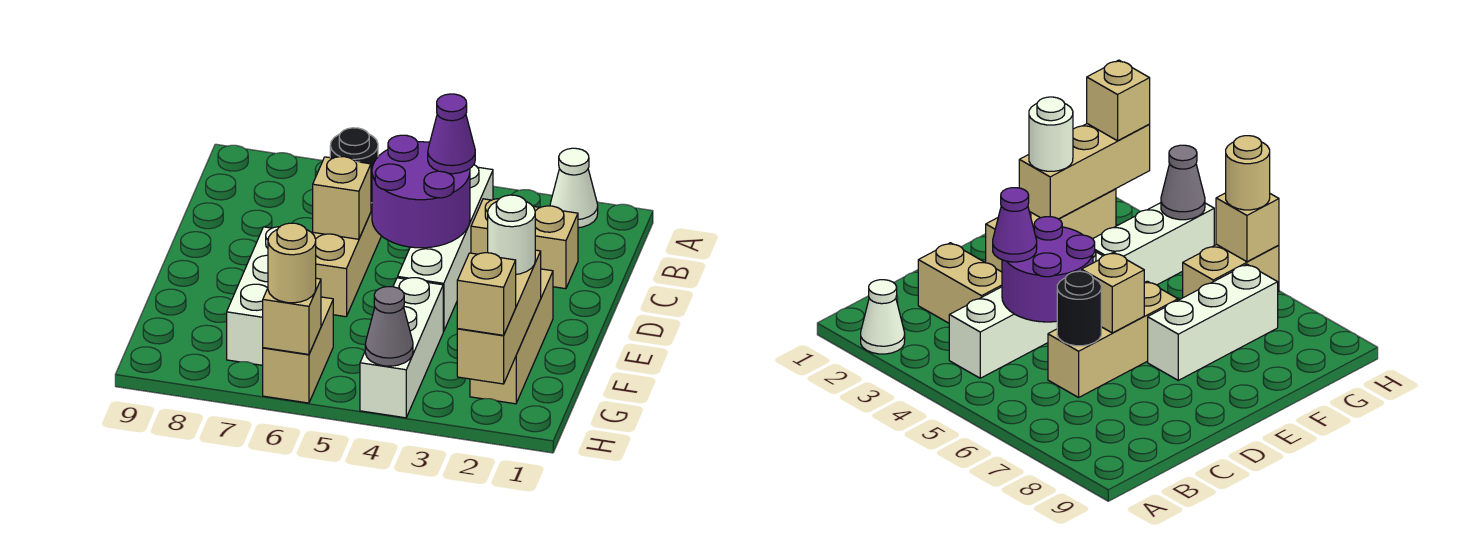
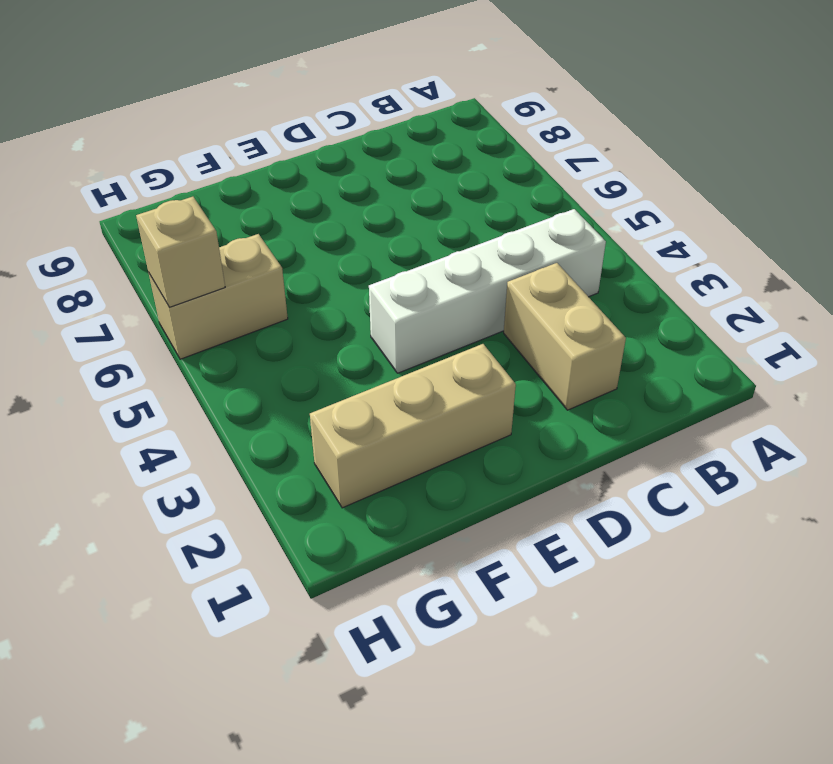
none -> white cone A2 level 1
none -> tan brick C6:E6 level 1
none -> white brick E7:G7 level 1

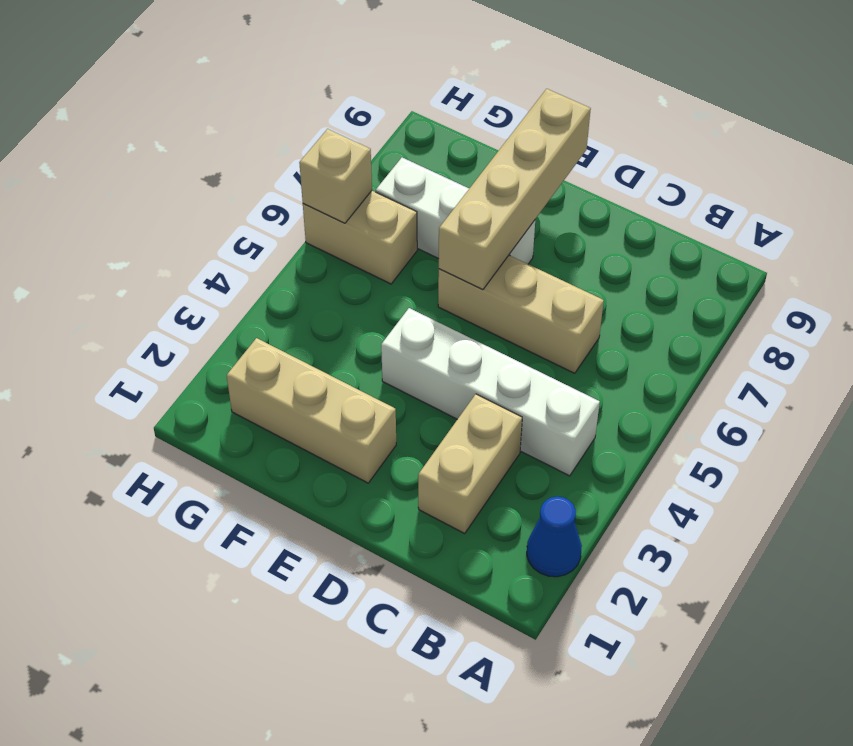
blue cone A2 level 1 -> white cone A2 level 1
tan brick E6:E9 level 2 -> none
none -> white brick F4:H4 level 1
none -> purple round brick C4:D5 level 2
none -> black round brick C6 level 2

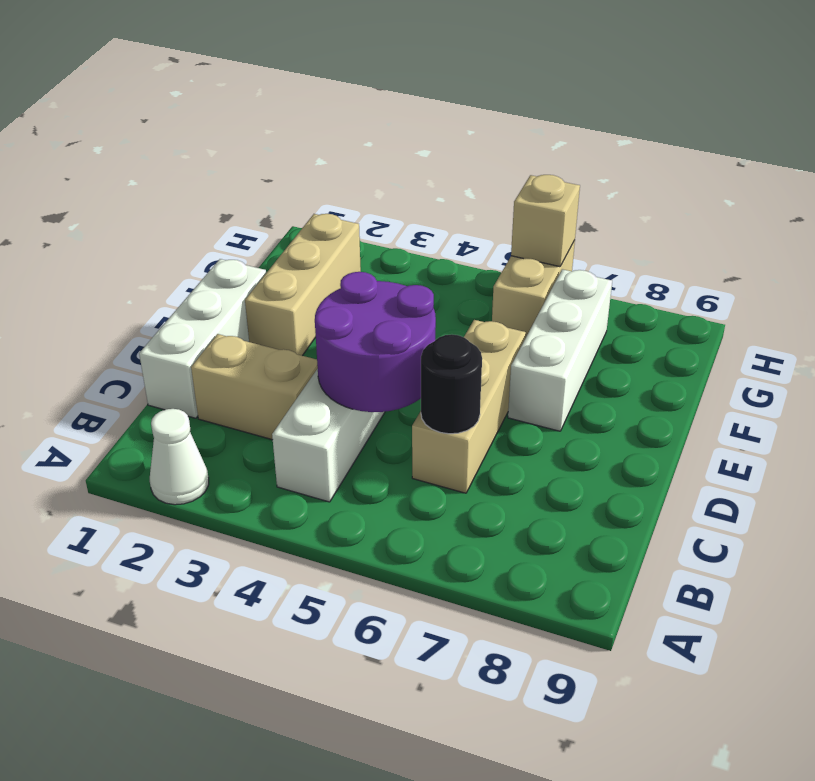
white brick C1:E1 level 1 -> white brick F4:H4 level 1
none -> tan brick D6 level 2
none -> tan brick F2:H2 level 2
none -> grey cone H4 level 2

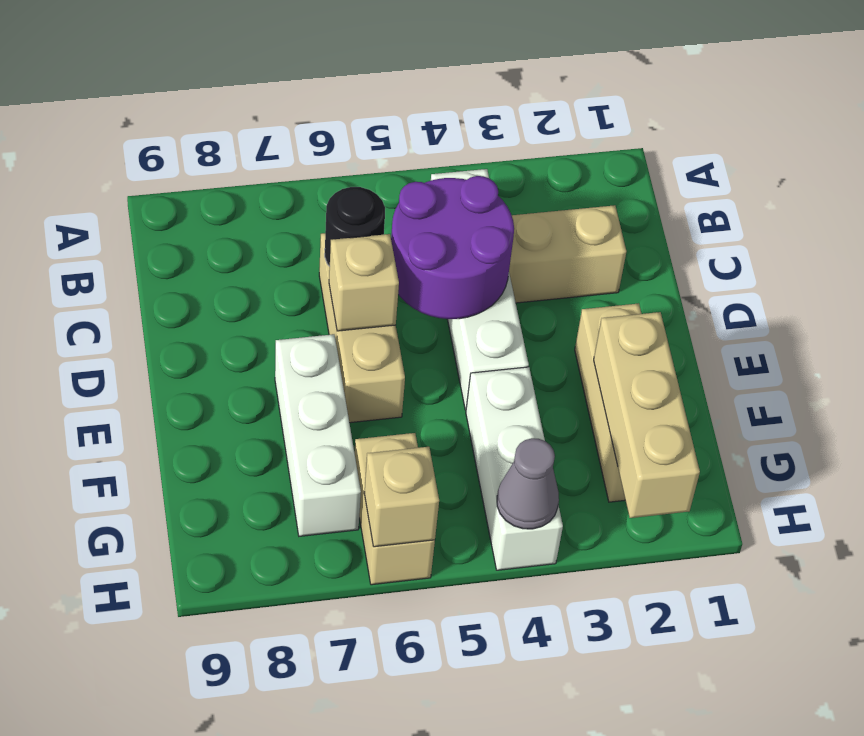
none -> white cone A2 level 1
none -> purple cone C4 level 3
none -> white round brick F2 level 3

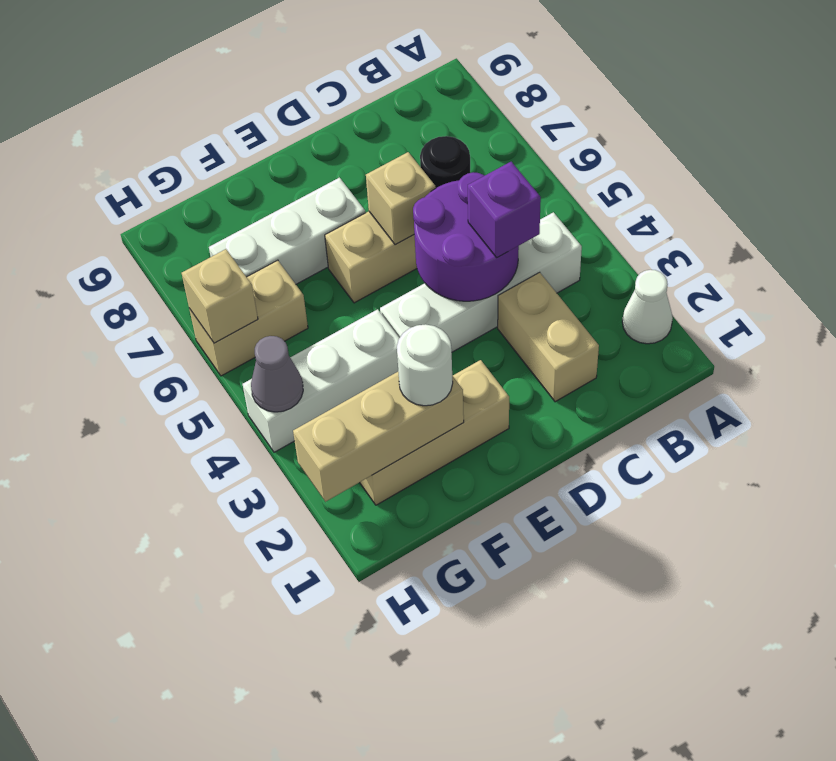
purple brick C4 level 3 -> purple cone C4 level 3
none -> tan brick H2 level 3
none -> tan round brick H6 level 3

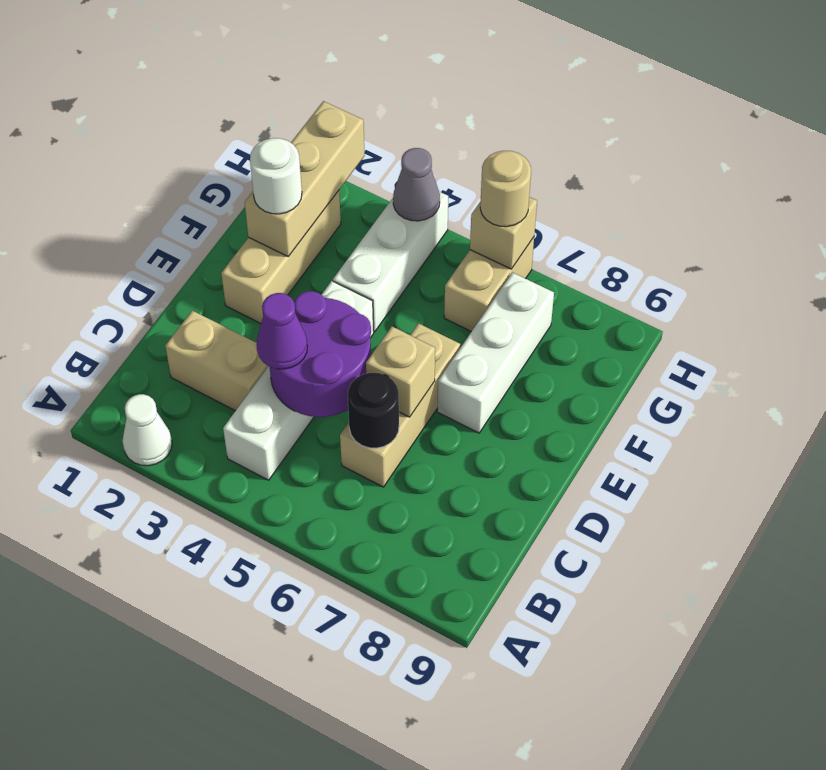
none -> tan brick H2 level 3

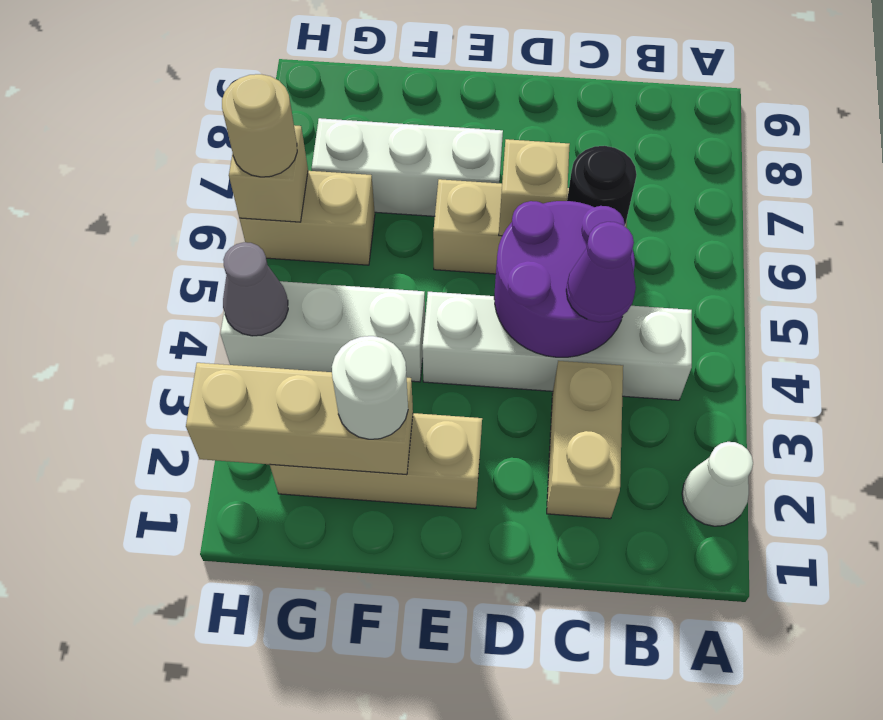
none -> tan brick H2 level 3

